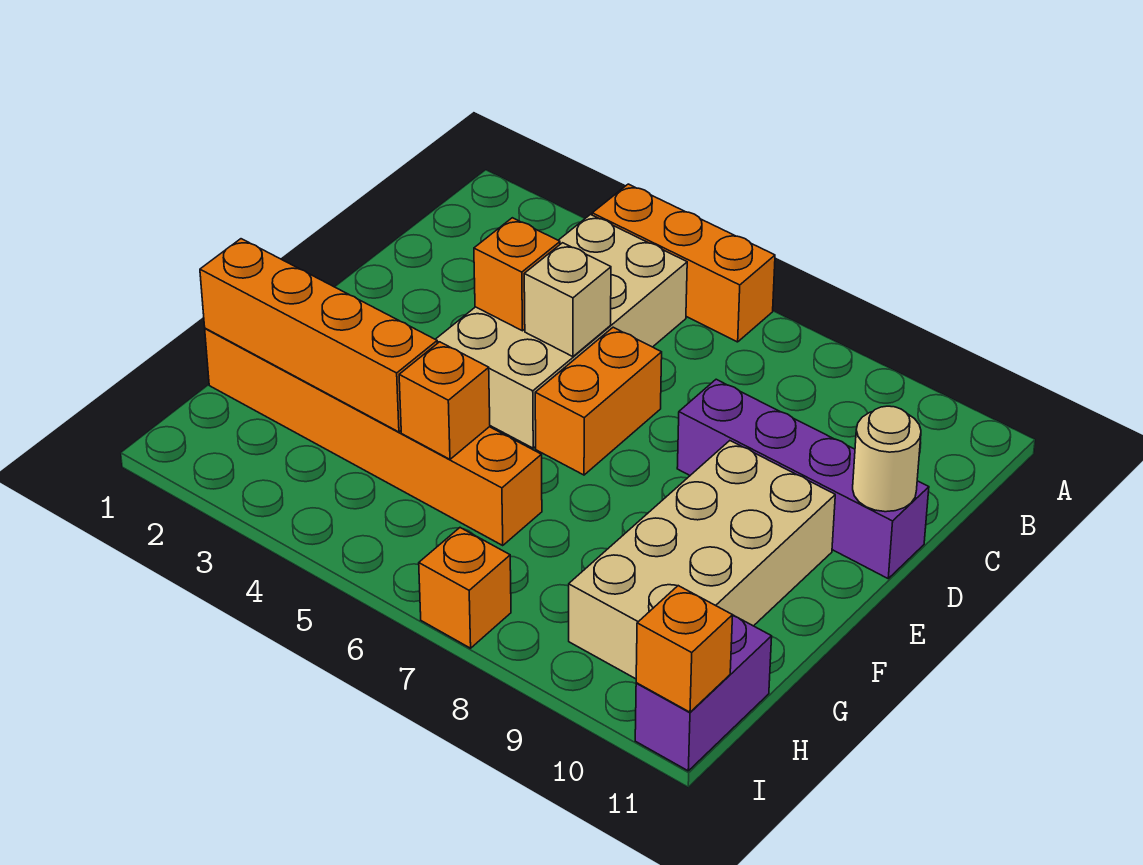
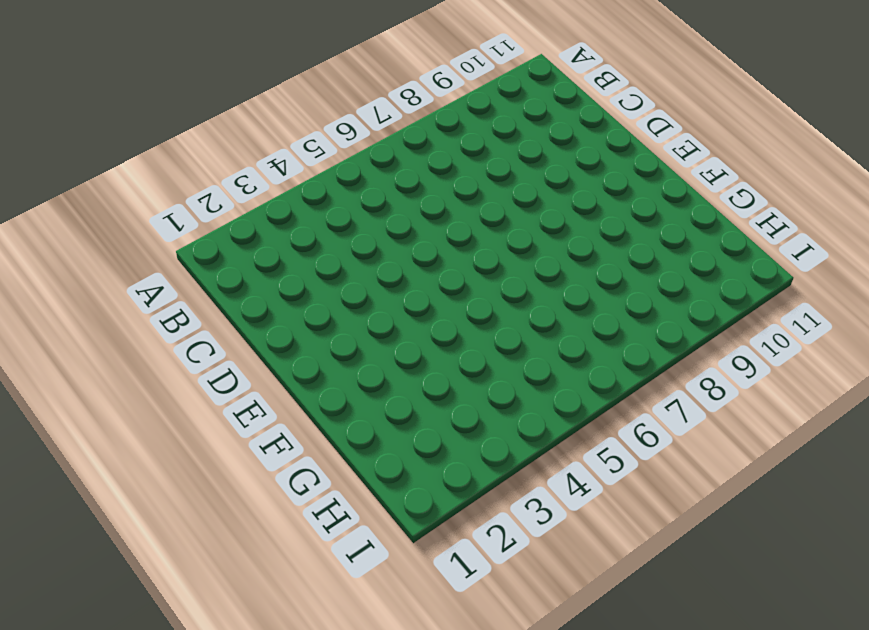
none -> orange brick A4:A6 level 1
none -> tan brick B4:E5 level 1
none -> orange brick D6:E6 level 1

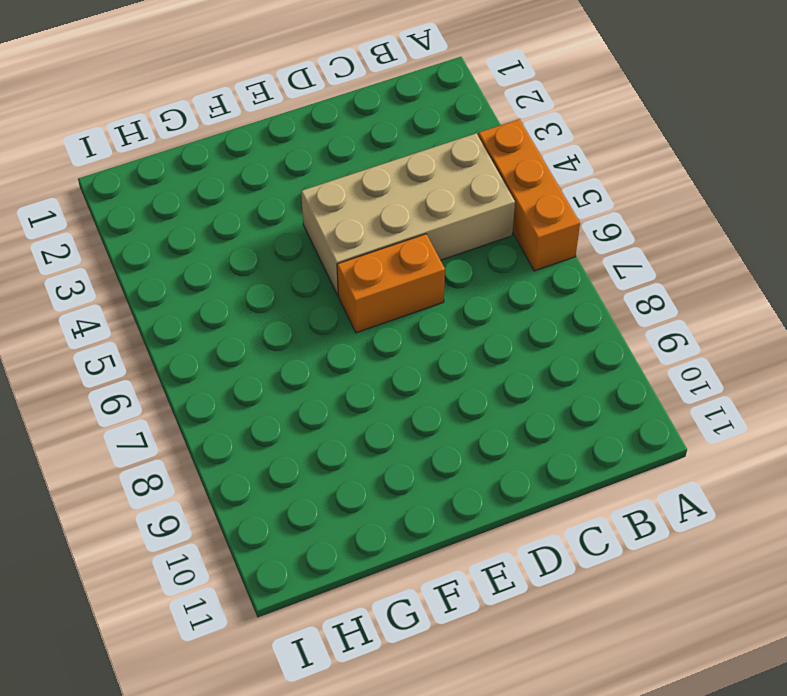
none -> purple brick D8:D11 level 1
none -> tan brick E9:H10 level 1
none -> orange brick G1:G6 level 1

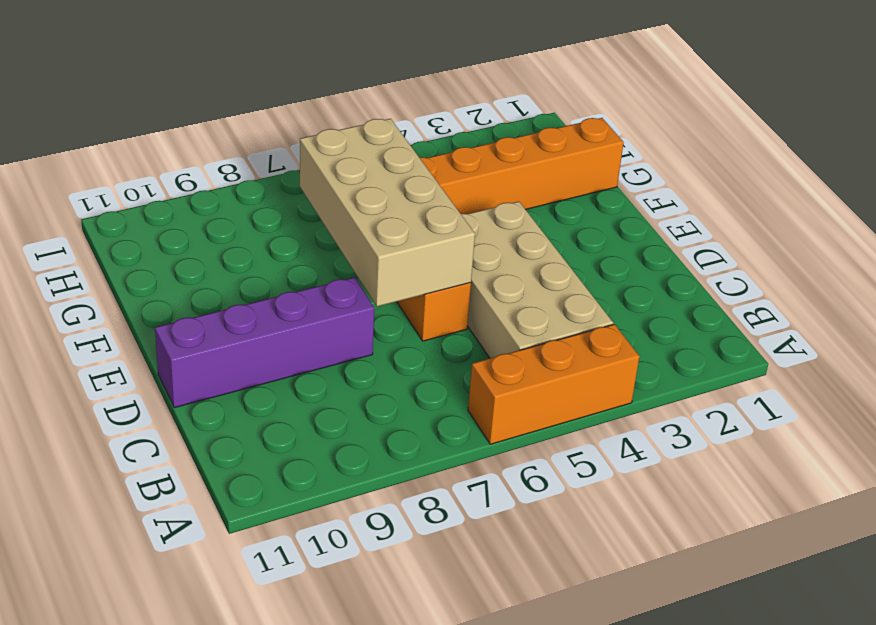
tan brick D6:G7 level 2 -> tan brick E9:H10 level 1
none -> purple brick H11:I11 level 1
none -> orange brick I7 level 1
none -> orange brick D4 level 2

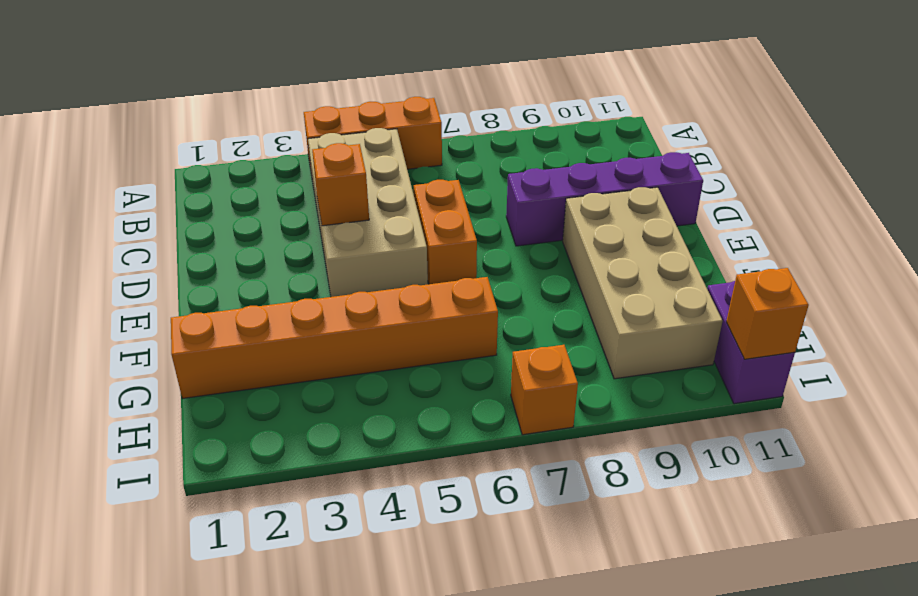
none -> tan brick D5 level 2
none -> tan round brick D11 level 2
none -> orange brick G1:G4 level 2

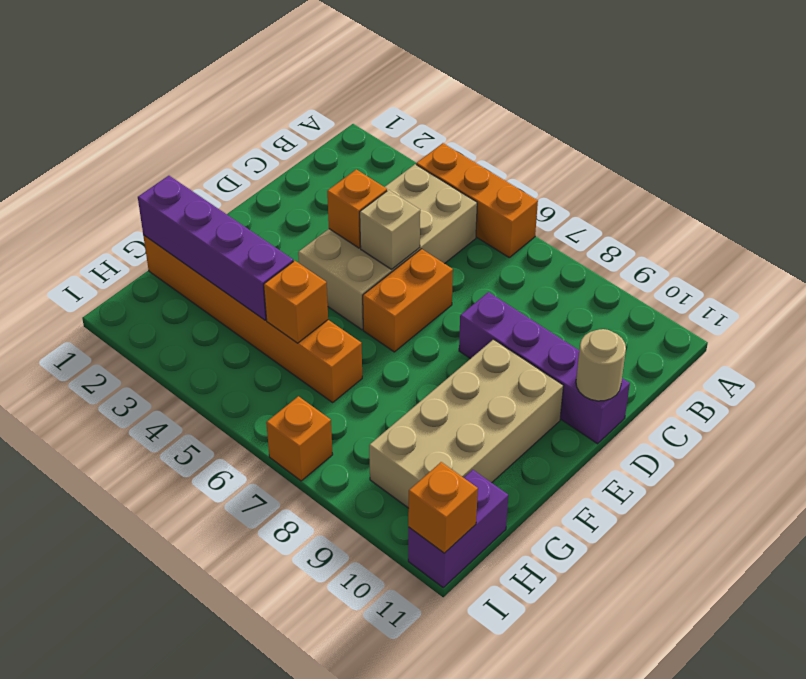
purple brick G1:G4 level 2 -> orange brick G1:G4 level 2

